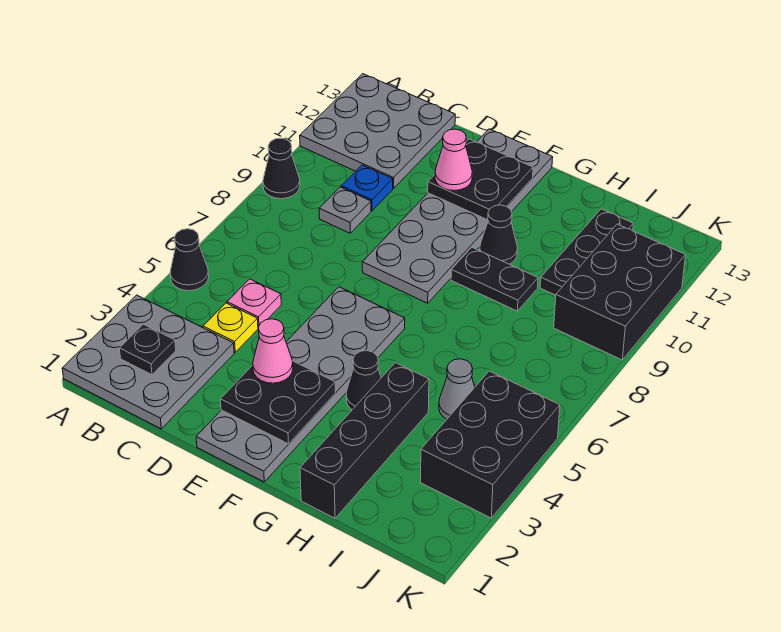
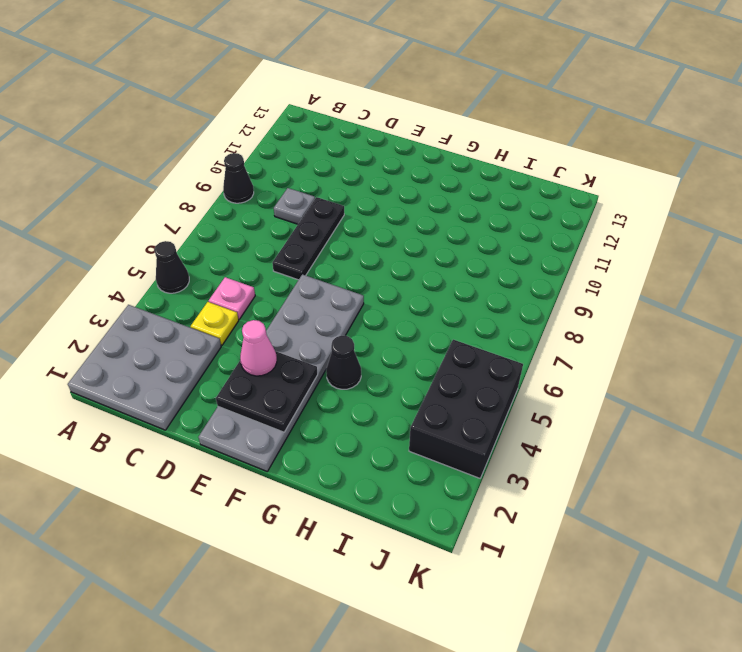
black plate D7:D9 level 1 -> black plate I10:I12 level 1
none -> grey plate A11:C13 level 1
none -> blue plate C10 level 1
none -> grey plate E8:F13 level 1

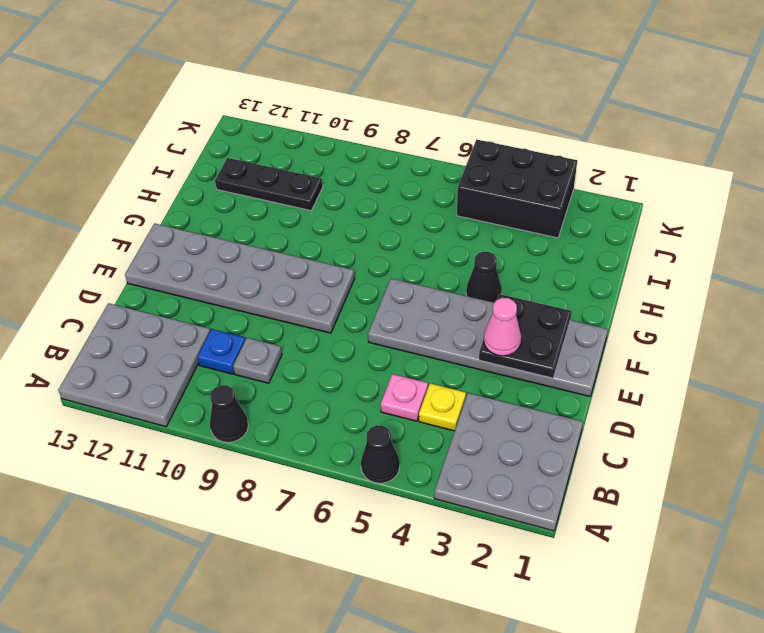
none -> black plate G9:H9 level 1
none -> black cone G10 level 1
none -> black brick H1:H4 level 1

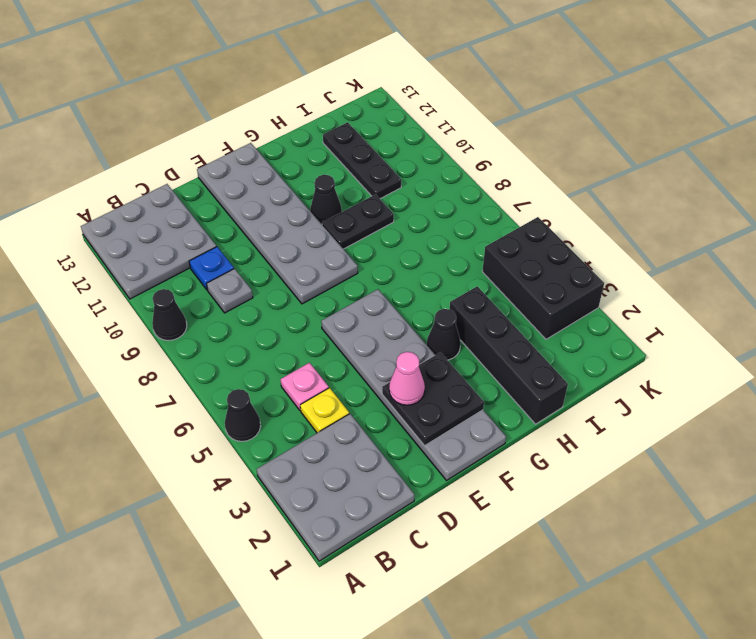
none -> grey cone I5 level 1
none -> black brick J9:K11 level 1
none -> black plate B2 level 2

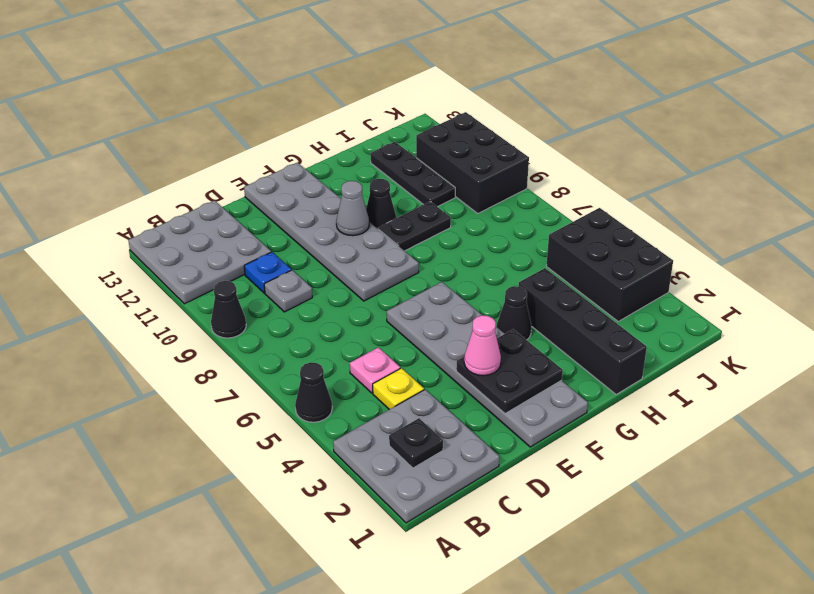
grey cone F10 level 2 -> grey cone I5 level 1
none -> black plate E11:F12 level 2
none -> pink cone E11 level 3

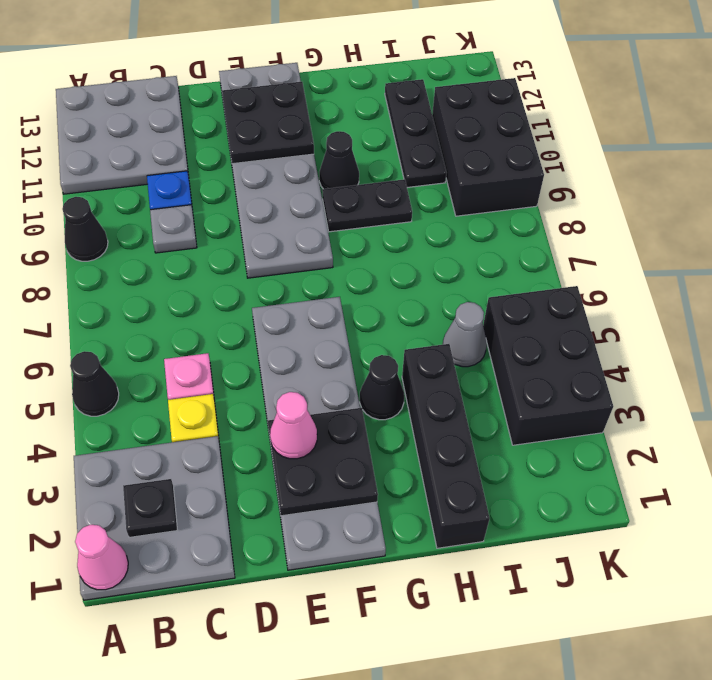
pink cone A1 level 2 -> pink cone E11 level 3

